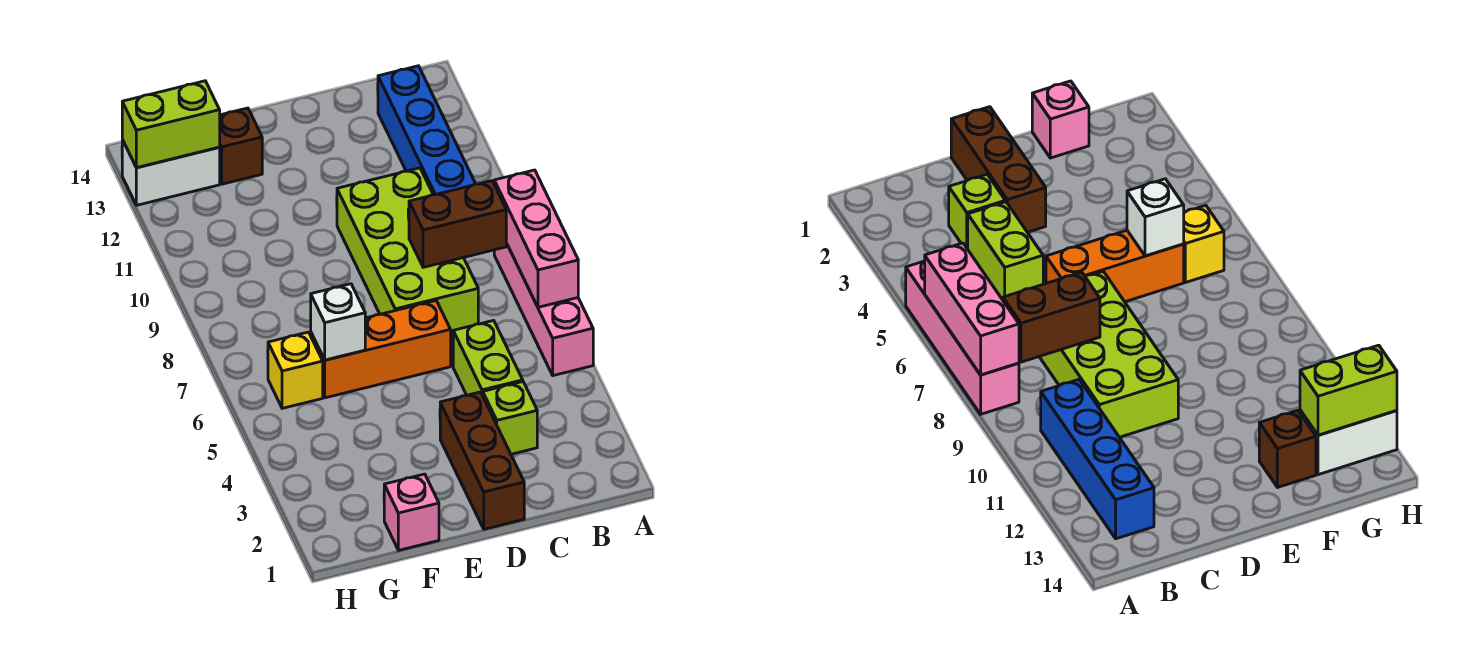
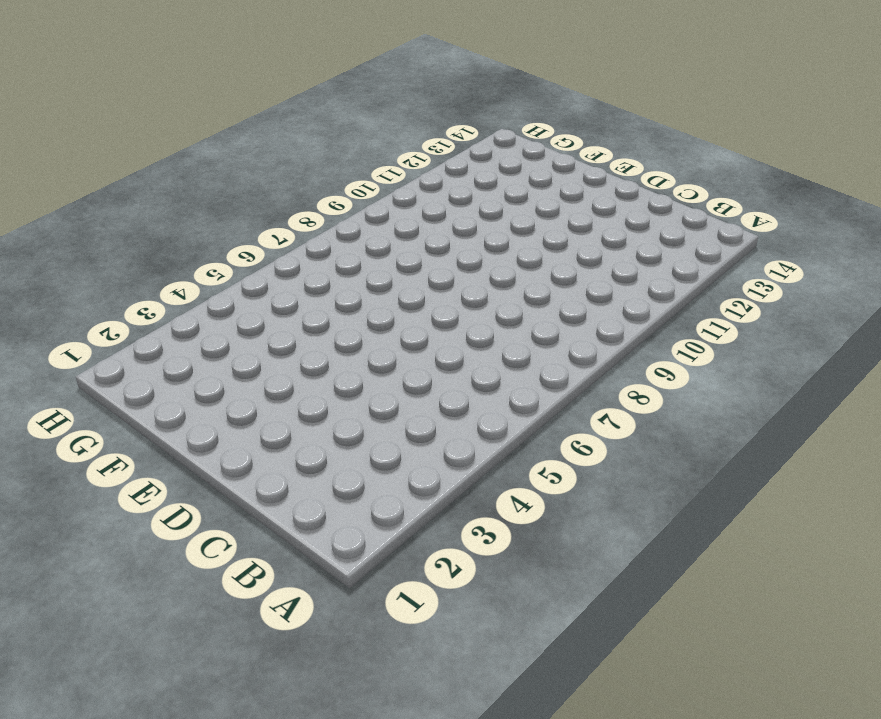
none -> pink brick A5:A8 level 1
none -> blue brick B10:B13 level 1
none -> lime brick C3 level 1

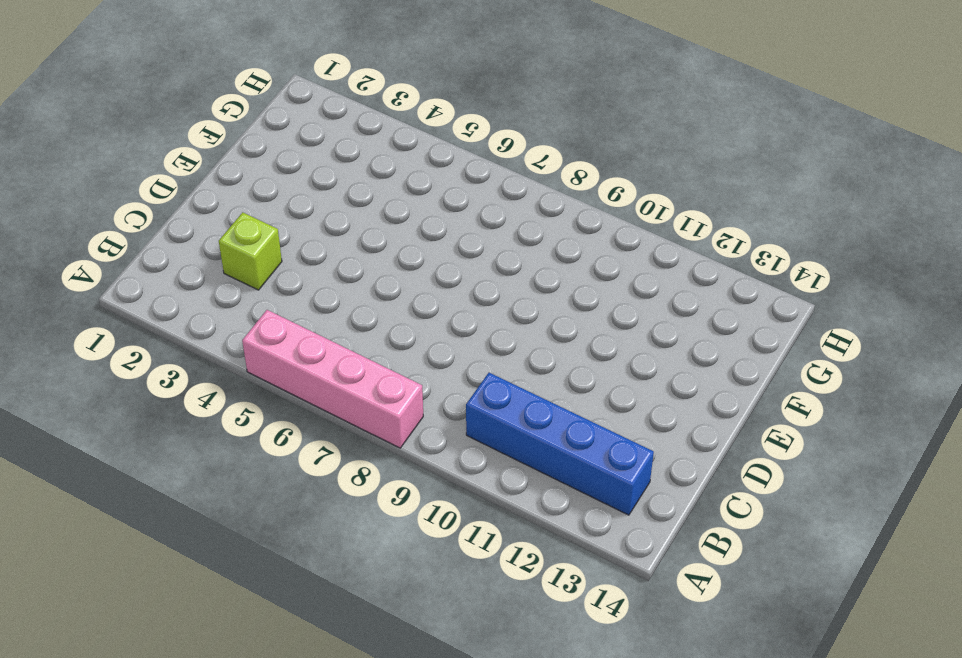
none -> lime brick C4:C5 level 1
none -> lime brick C7:D10 level 1
none -> brown brick D1:D3 level 1

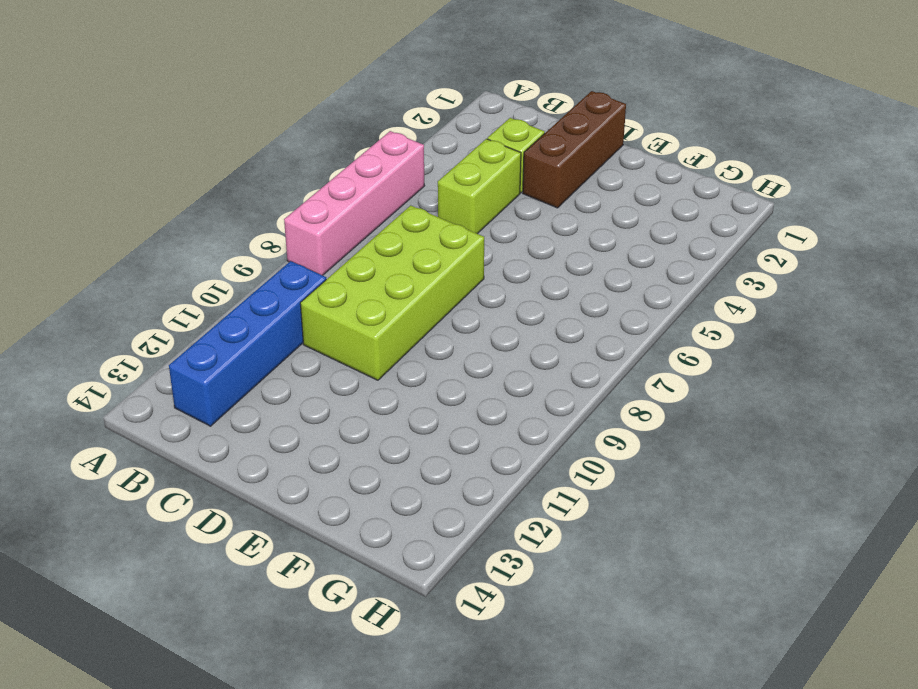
none -> orange brick D6:F6 level 1
none -> pink brick F1 level 1
none -> brown brick F13 level 1

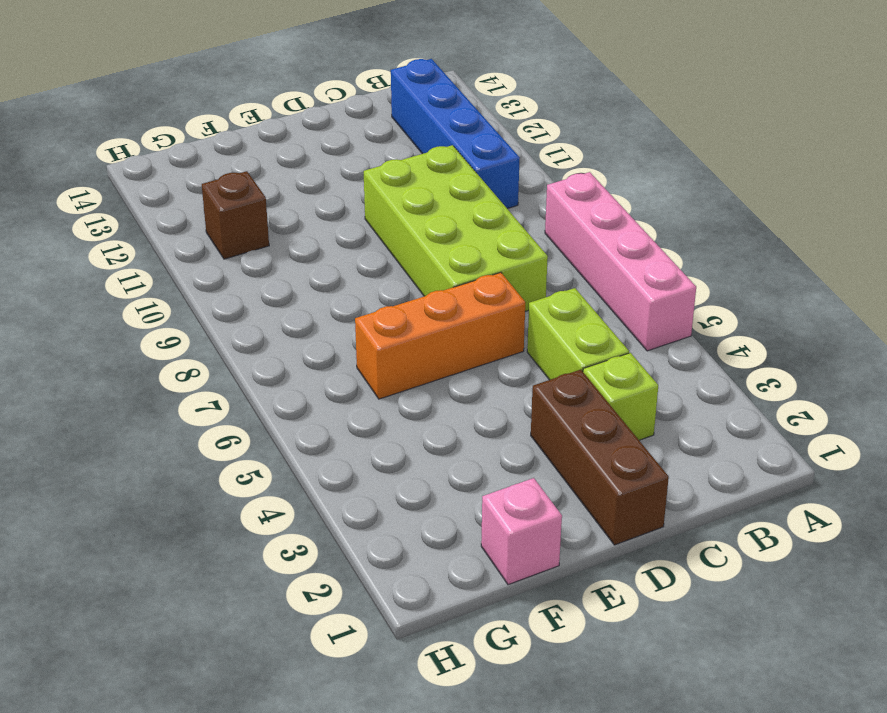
brown brick G11 level 1 -> brown brick F13 level 1
none -> yellow brick G6 level 1
none -> white brick G13:H13 level 1
none -> pink brick A6:A8 level 2

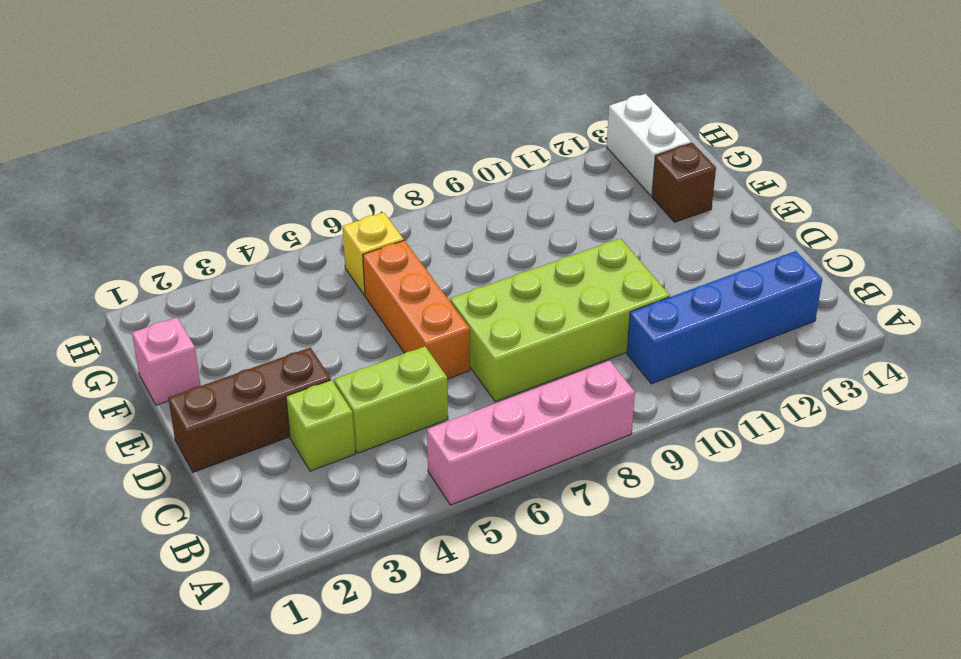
none -> pink brick A6:A8 level 2
none -> brown brick B8:C8 level 2
none -> white brick F6 level 2

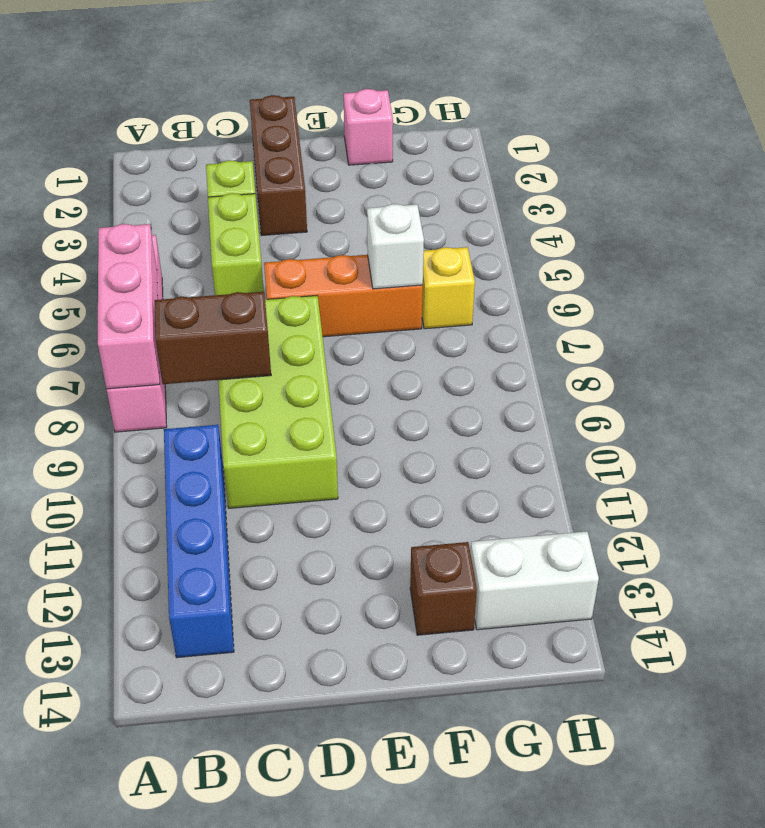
none -> lime brick G13:H13 level 2

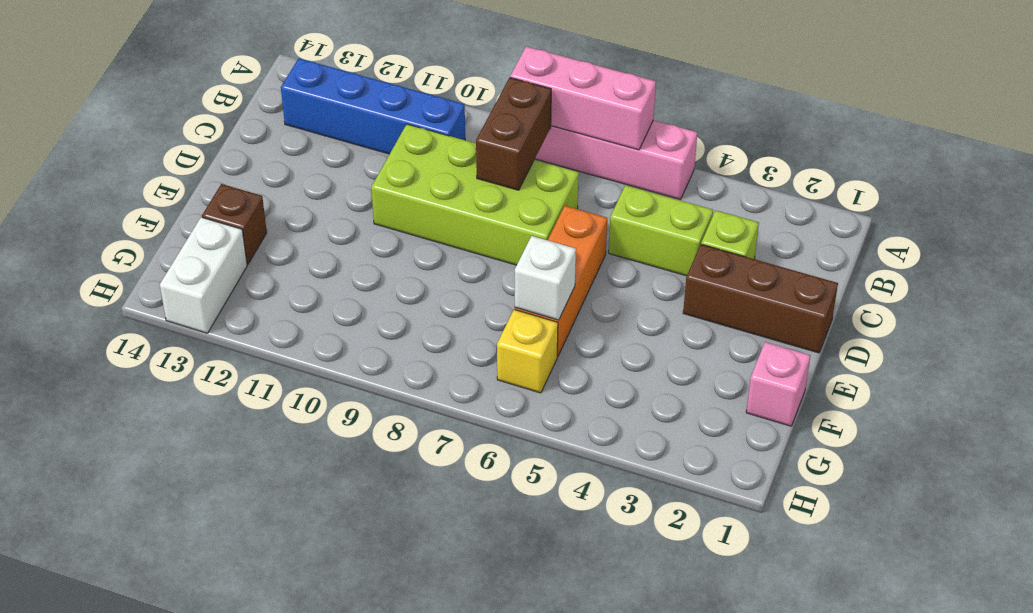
none -> lime brick G13:H13 level 2

